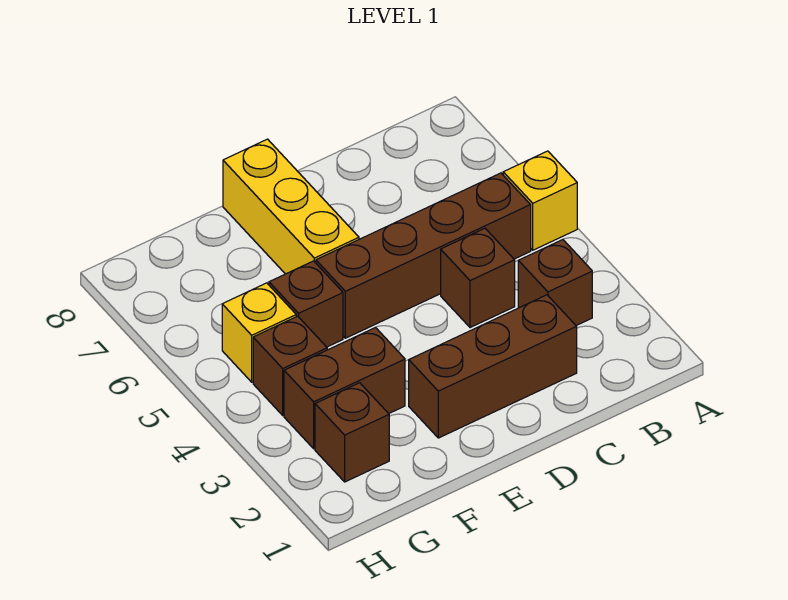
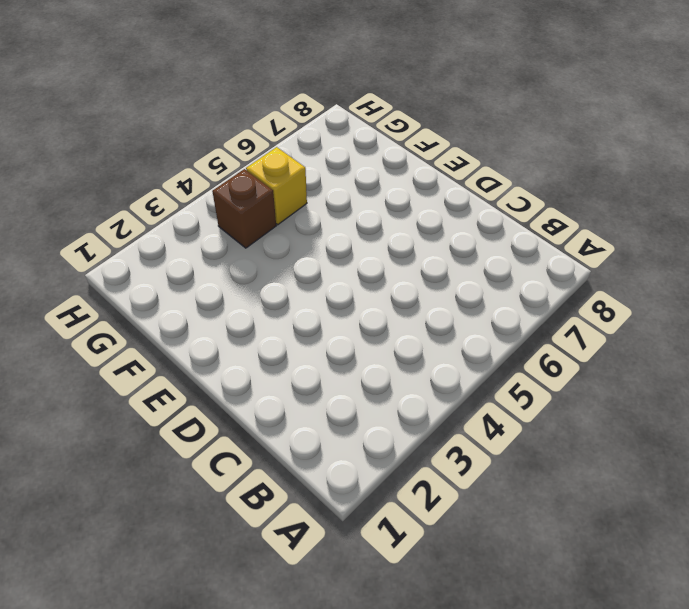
none -> yellow brick A5 level 1
none -> brown brick B3 level 1

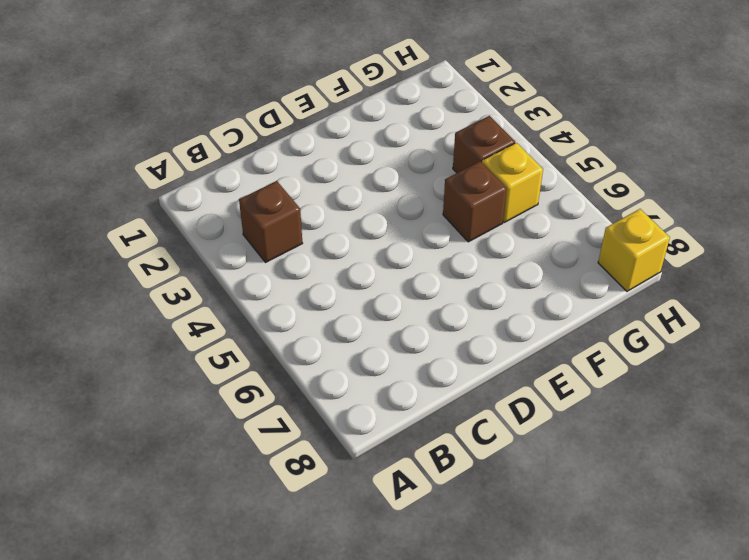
yellow brick H8 level 1 -> yellow brick A5 level 1
none -> brown brick B5:E5 level 1
none -> brown brick C2:E2 level 1

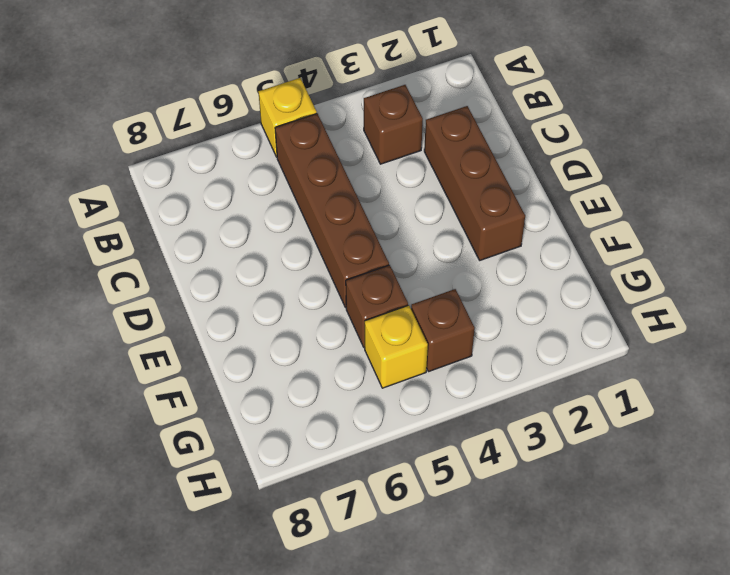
none -> brown brick C4 level 1
none -> yellow brick E6:E8 level 1

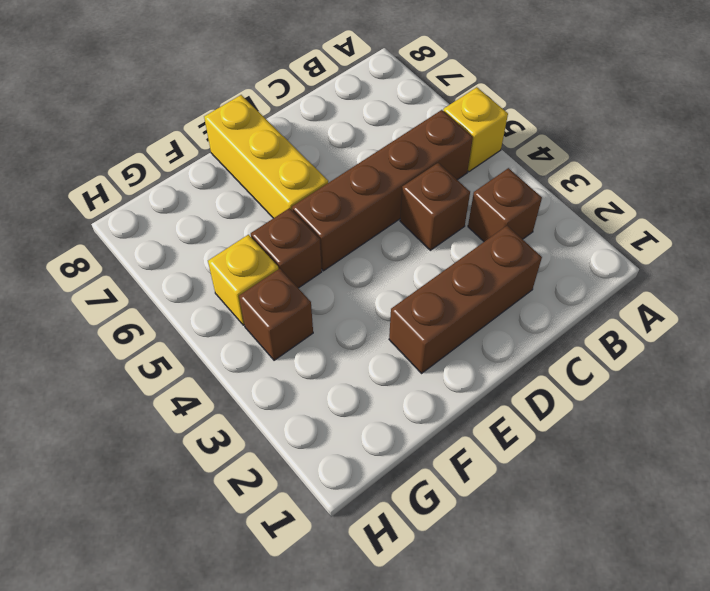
none -> brown brick F3:G3 level 1
none -> brown brick G2 level 1

